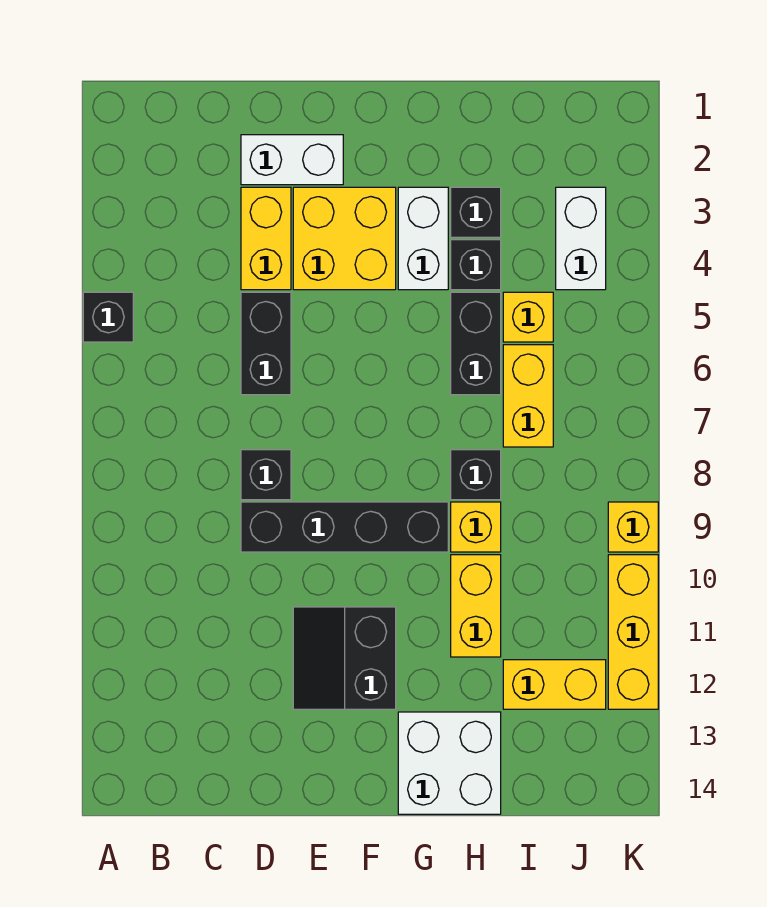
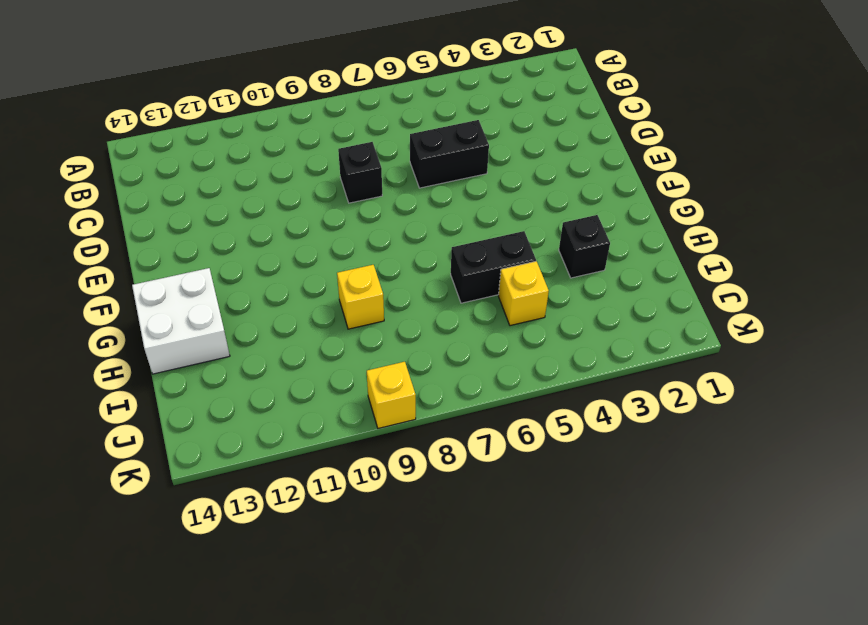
none -> black brick A5 level 1
none -> white brick D2:E2 level 1
none -> yellow brick D3:D4 level 1

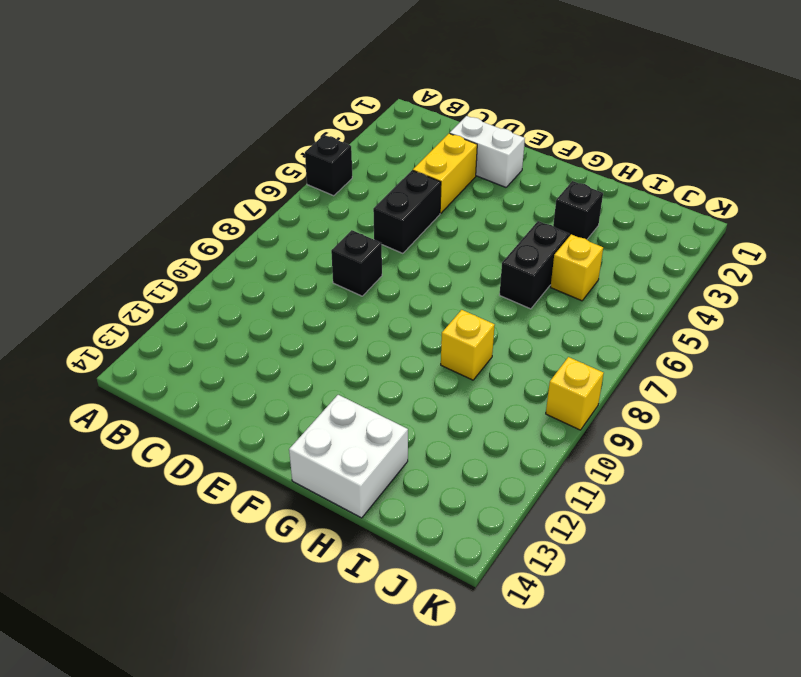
none -> black brick D9:G9 level 1
none -> yellow brick E3:F4 level 1
none -> black slope E11:F12 level 1 top F

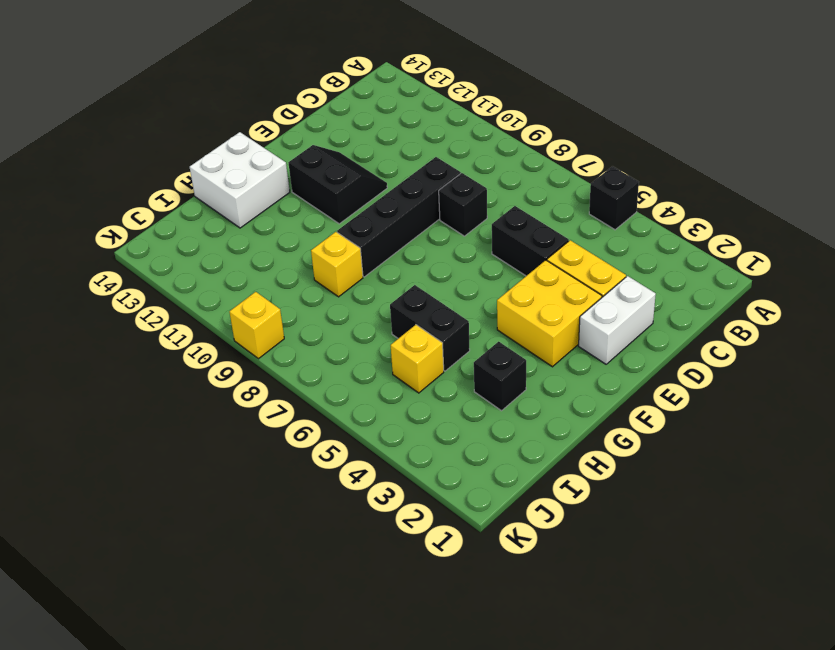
none -> white brick G3:G4 level 1
none -> black brick H4 level 1
none -> black brick H8 level 1

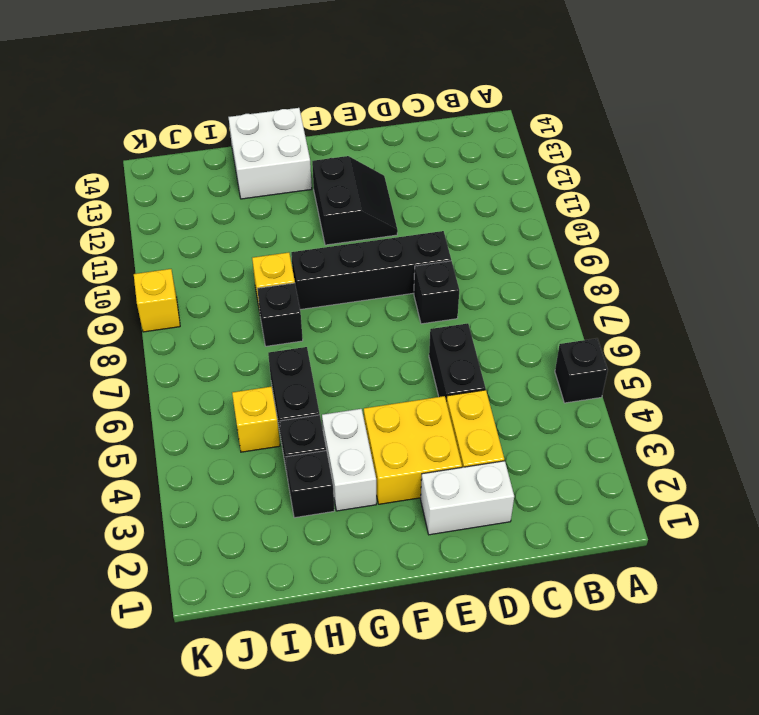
none -> yellow brick H10:H11 level 1
none -> yellow brick I6:I7 level 1
none -> yellow brick I12:J12 level 1

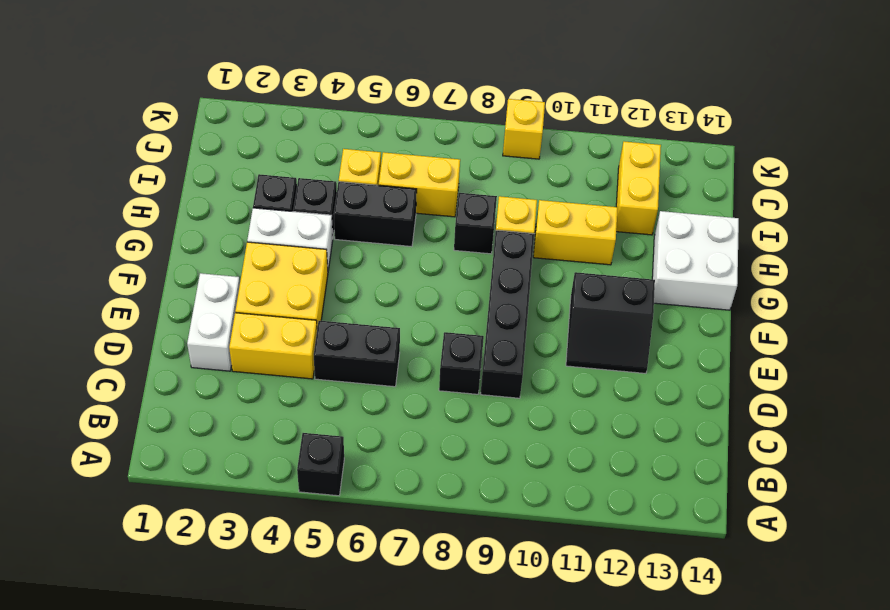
none -> white brick J3:J4 level 1
none -> yellow brick K10:K12 level 1

